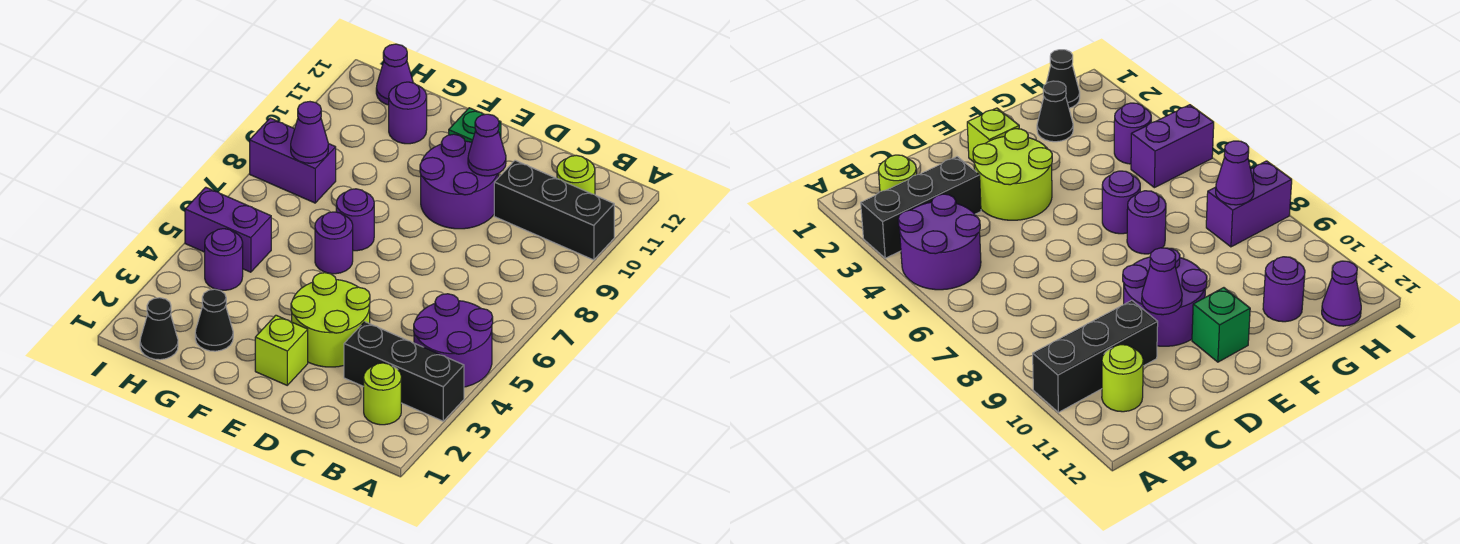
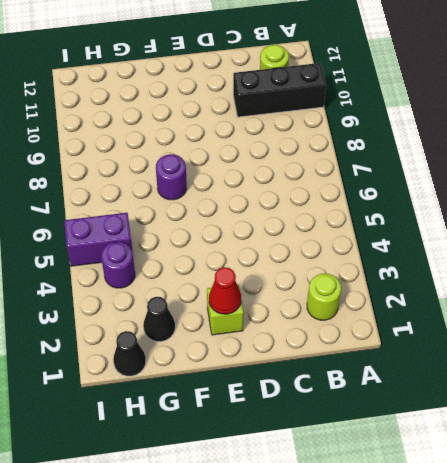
red cone E2 level 2 -> none
none -> black brick A3:C3 level 1
none -> purple round brick A4:B5 level 1
none -> lime round brick D3:E4 level 1

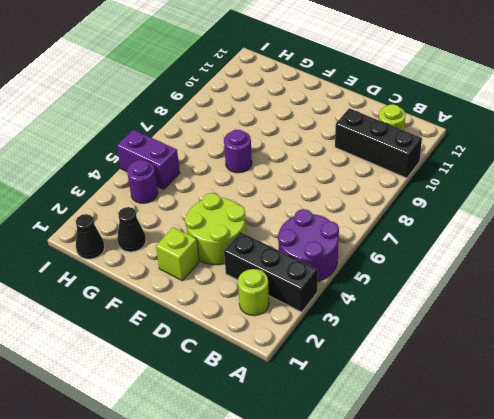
none -> purple round brick D9:E10 level 1
none -> green brick E11 level 1
none -> purple round brick F6 level 1

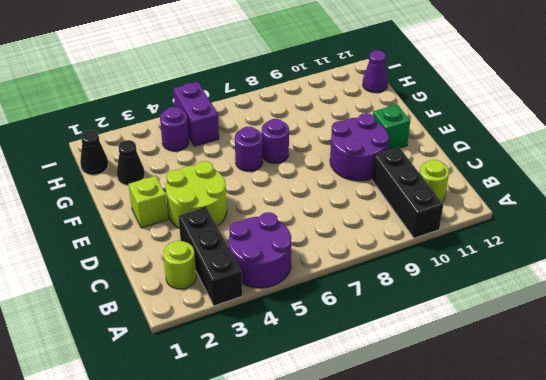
none -> purple round brick G11 level 1
none -> purple brick H8:I8 level 1
none -> purple cone D10 level 2

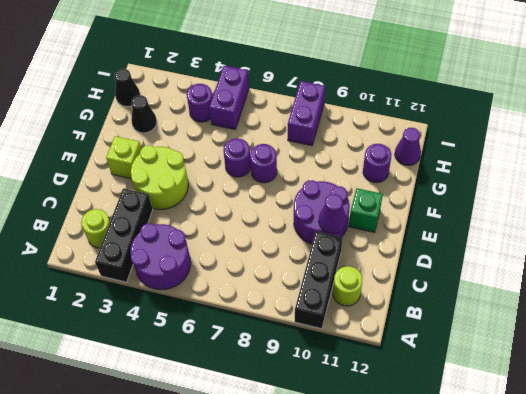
none -> purple cone H8 level 2

